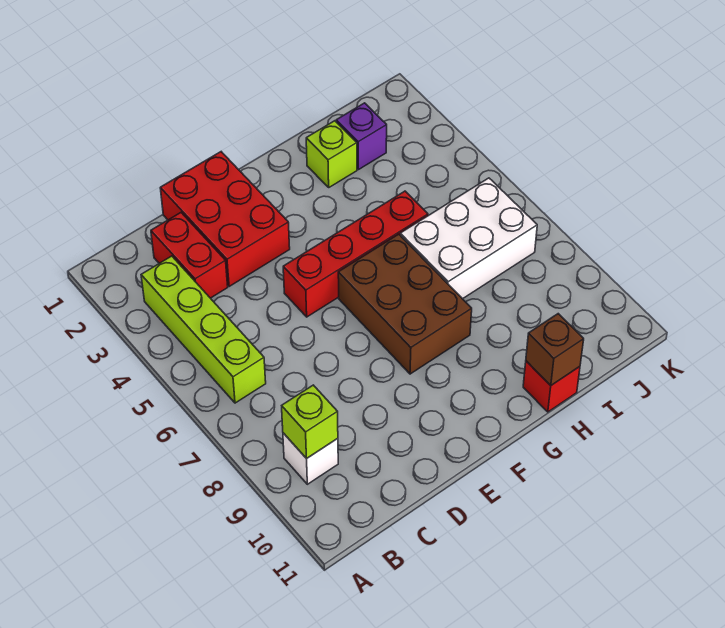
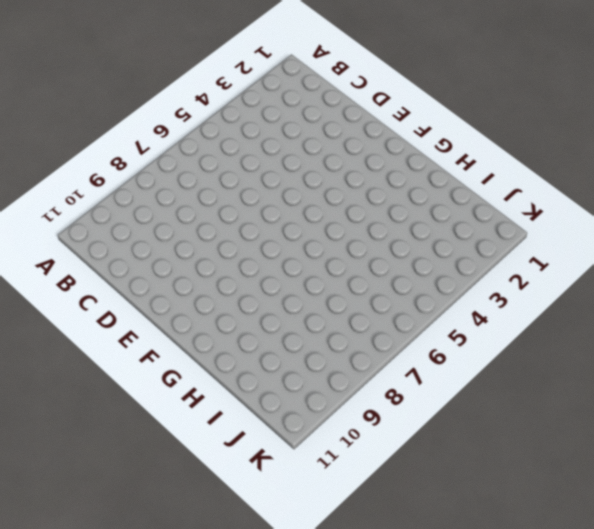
none -> lime brick B3:B6 level 1
none -> white brick B9 level 1
none -> red brick C2:C3 level 1

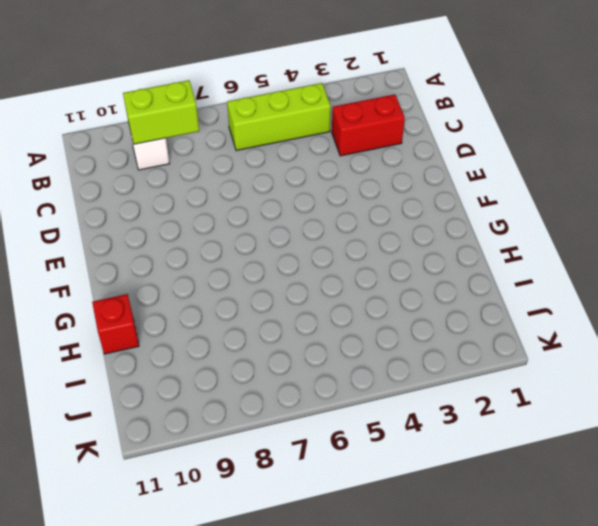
lime brick B4:B6 level 1 -> lime brick B3:B6 level 1
lime brick B8:B9 level 2 -> lime brick B9 level 2
none -> red brick D1:E3 level 1
none -> red brick E5:H5 level 1
none -> brown brick F6:G8 level 1

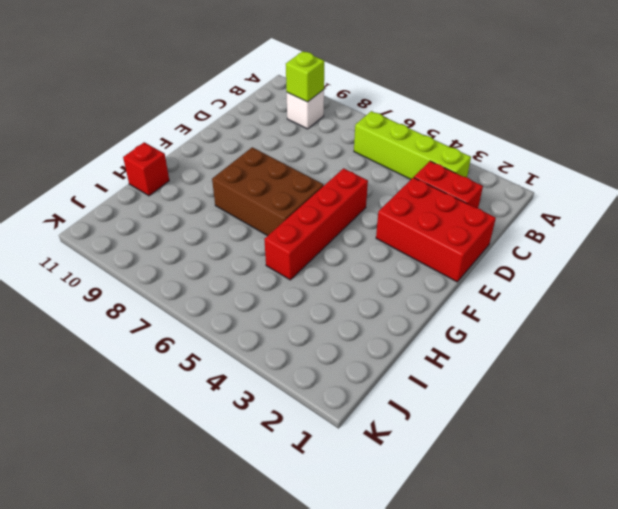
none -> lime brick H2 level 1
none -> white brick H6:J7 level 1
none -> purple brick I2 level 1

